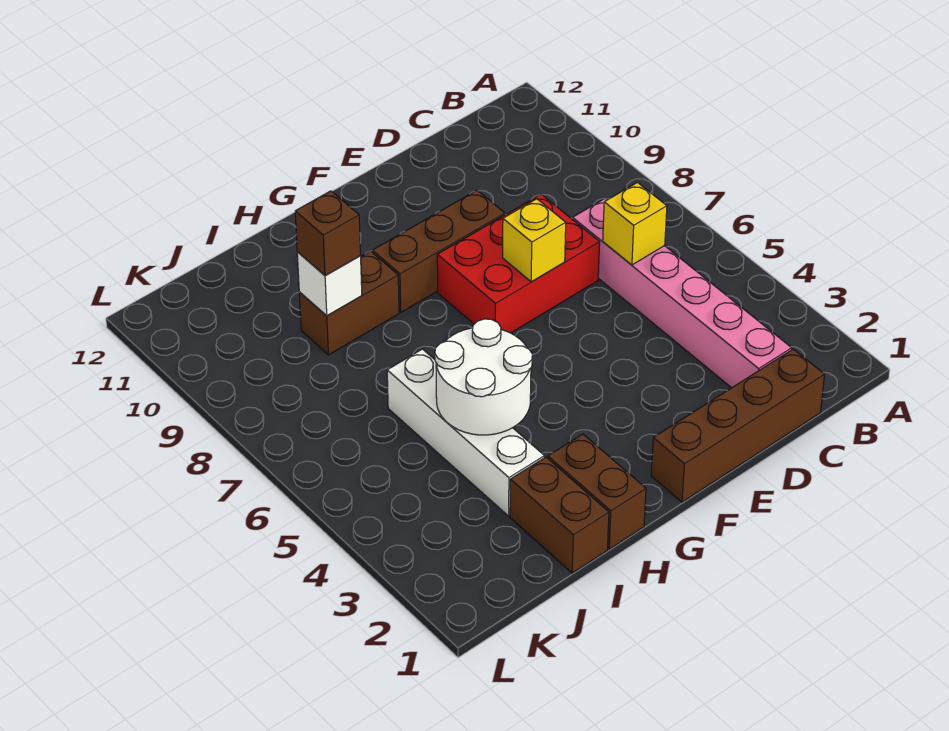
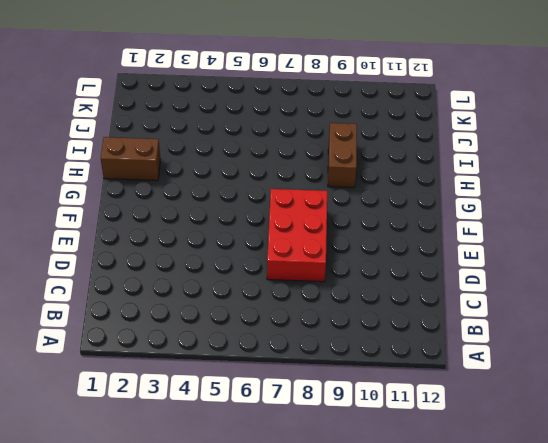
none -> brown brick C1:F1 level 1
none -> pink brick C2:C7 level 1
none -> brown brick E9:G9 level 1

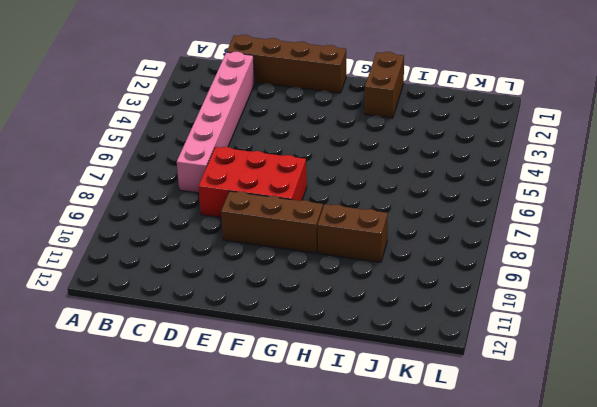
none -> brown brick I1:I2 level 1
none -> white brick I3:I6 level 1
none -> yellow brick C6 level 2

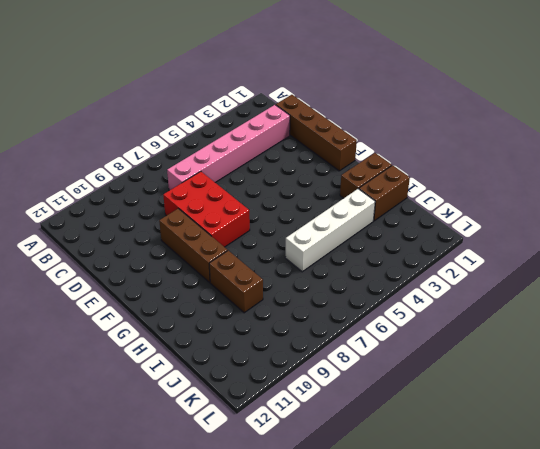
none -> yellow brick C6 level 2
none -> yellow brick E7 level 2
none -> white round brick H4:I5 level 2

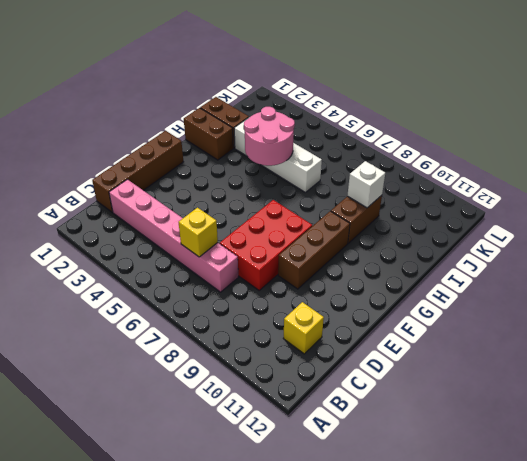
yellow brick C11 level 1 -> yellow brick E7 level 2
pink round brick H4:I5 level 2 -> white round brick H4:I5 level 2
none -> brown brick I9 level 3

